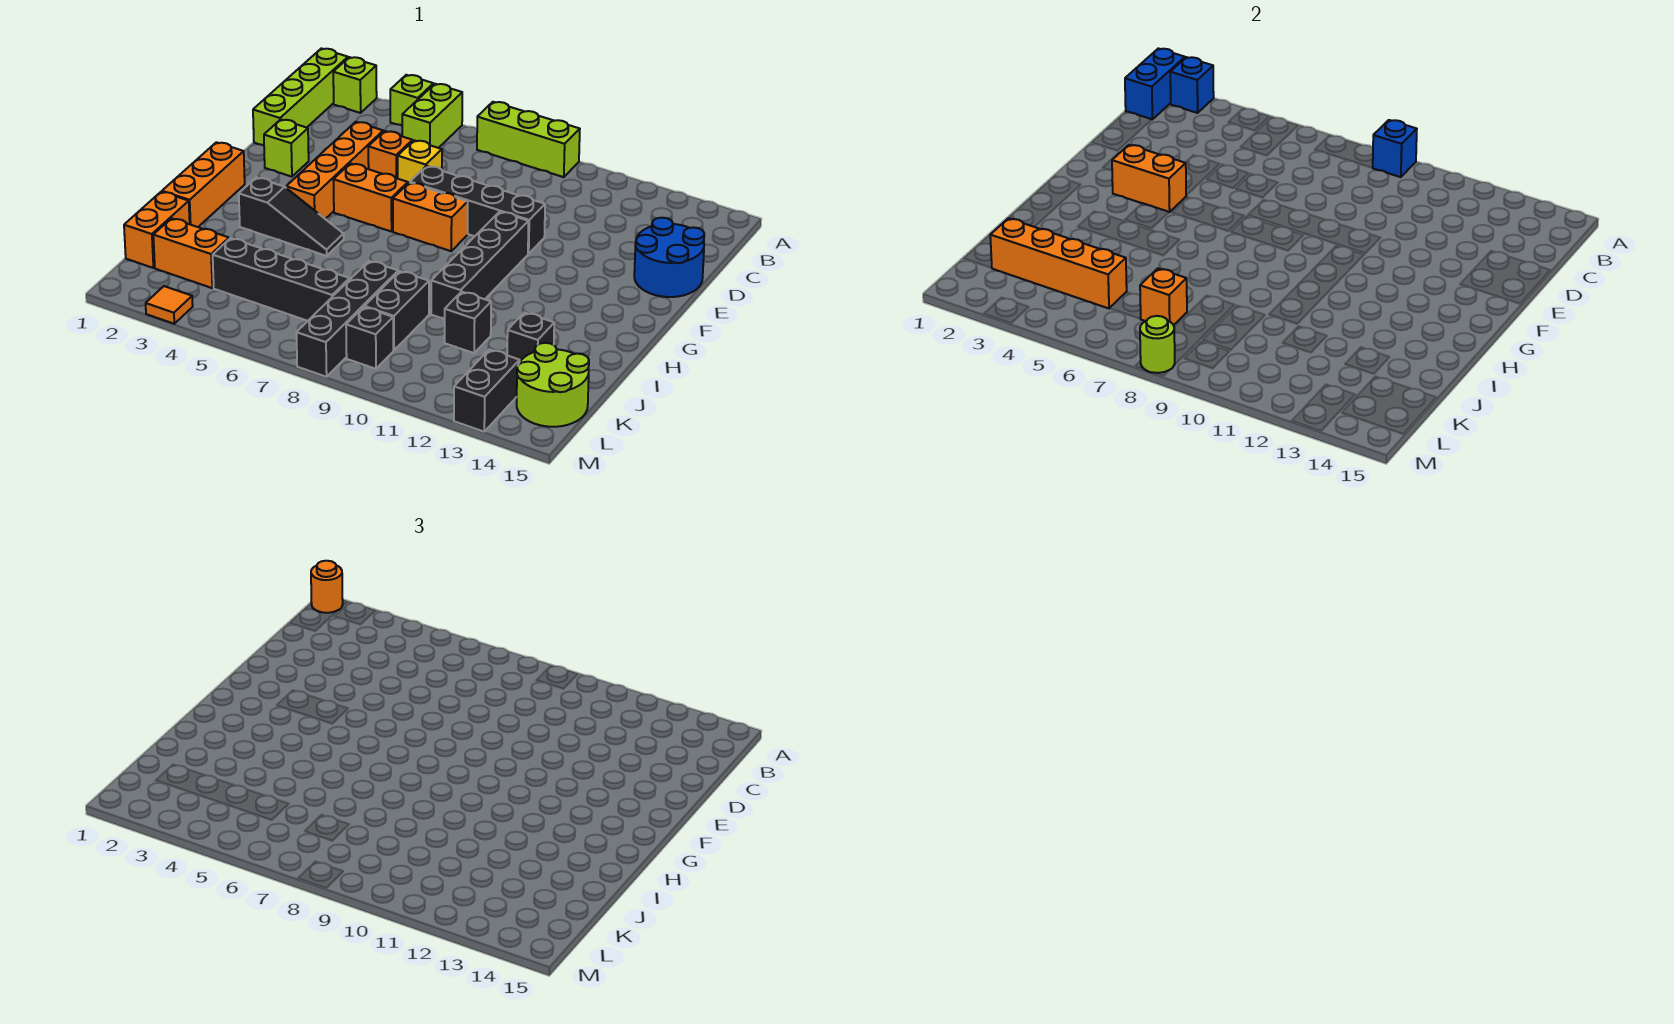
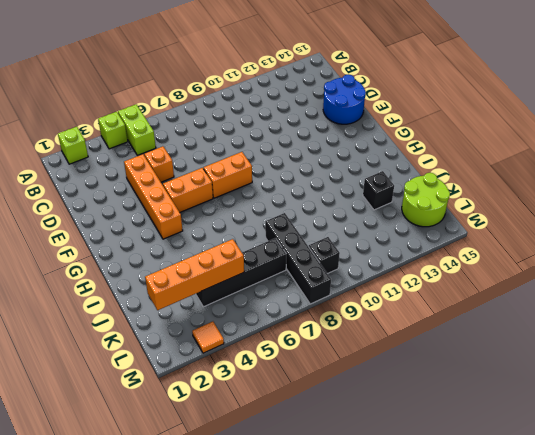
none -> lime brick A1:D1 level 1
none -> lime brick A7:A9 level 1
none -> yellow brick D6 level 1
none -> lime brick E2 level 1

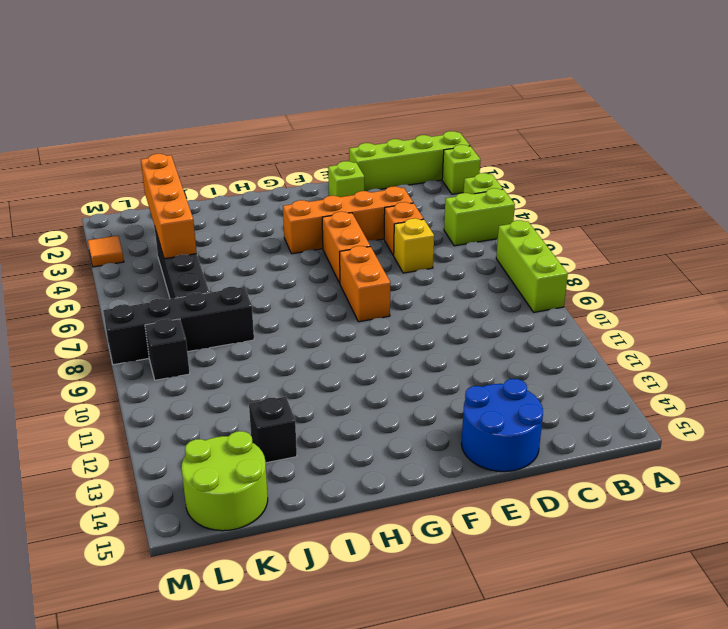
none -> black brick E7:E10 level 1
none -> black brick F10:I10 level 1
none -> orange brick G1:I1 level 1
none -> black slope H3:H5 level 1 top 3

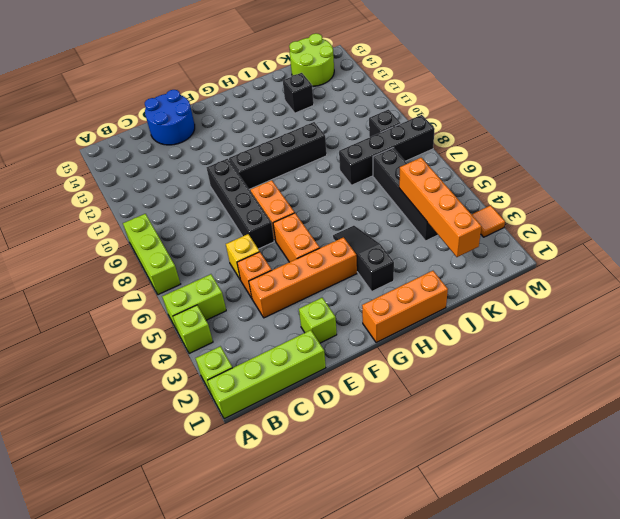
none -> orange brick J1:K1 level 1
none -> black brick J9:K9 level 1
none -> black brick J11 level 1
none -> orange brick K2:K3 level 1

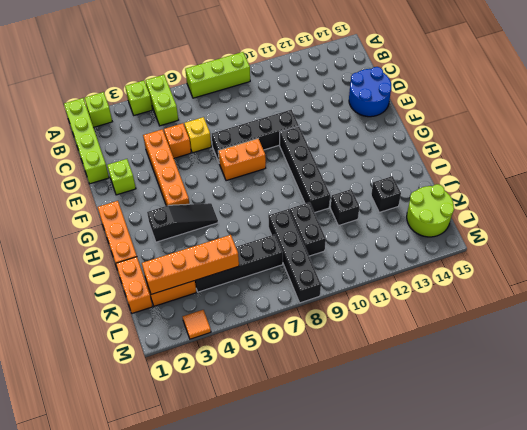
none -> orange brick F5:F6 level 1
none -> black brick L9 level 1
none -> black brick L13:M13 level 1
none -> blue brick A1:B1 level 2

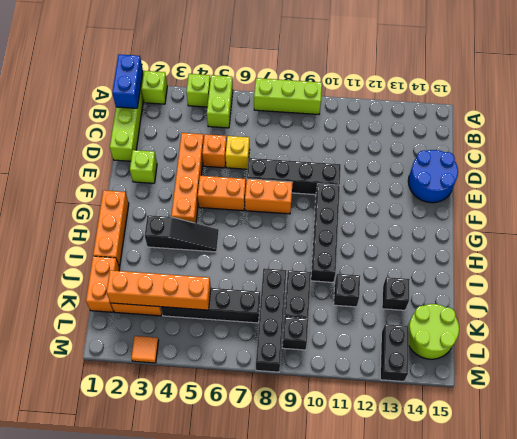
none -> blue brick A2 level 2
none -> blue brick A9 level 2
none -> orange brick F3:F4 level 2
none -> orange brick K7 level 2

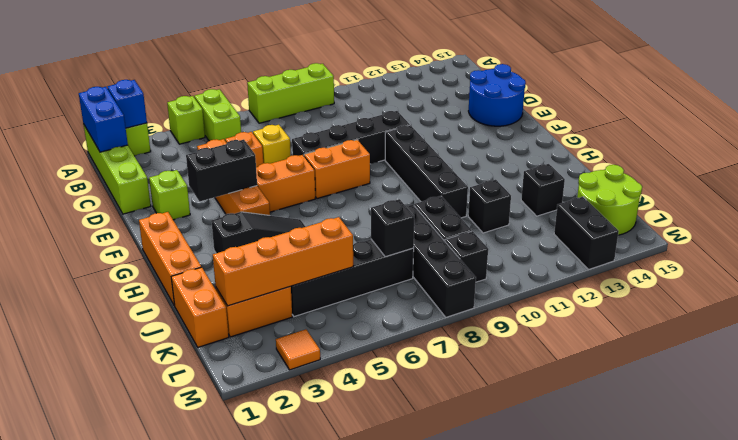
black brick F3:F4 level 2 -> orange brick F3:F4 level 2
black brick K7 level 2 -> orange brick K7 level 2
none -> blue brick A9 level 2
none -> lime round brick M8 level 2
none -> orange round brick A1 level 3

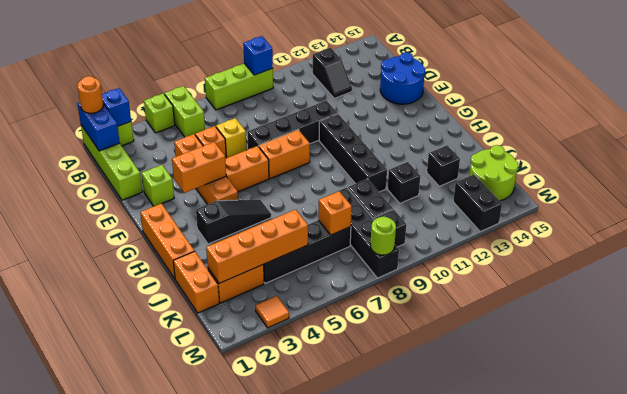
black slope B12:C12 level 1 top B -> none

